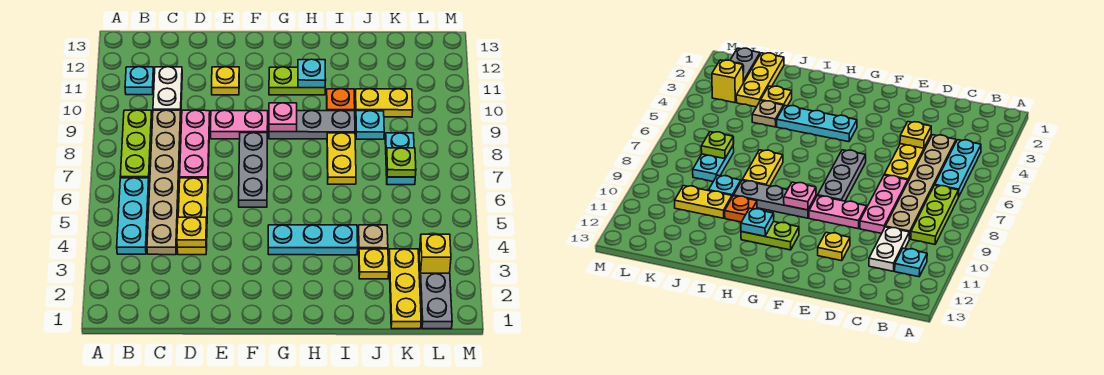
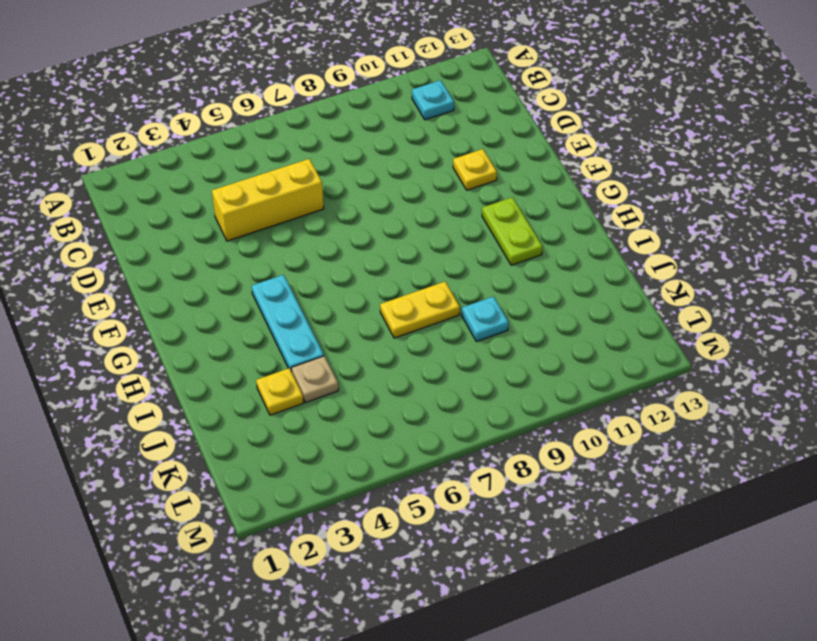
yellow brick D4:D6 level 1 -> yellow plate D4:D6 level 1
none -> cyan plate B4:B6 level 1
none -> lime plate B7:B9 level 1
none -> tan plate C4:C9 level 1

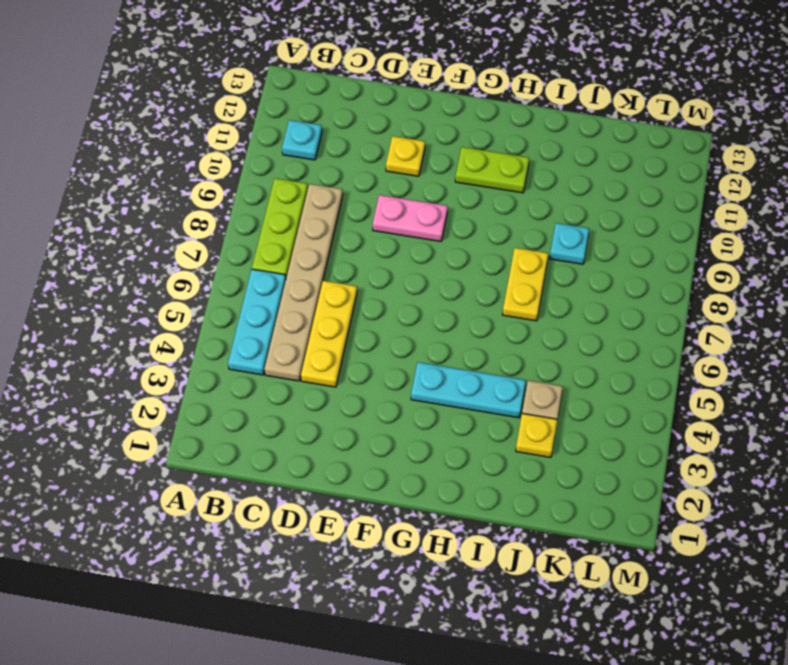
none -> white plate C10:C11 level 1
none -> pink plate D7:D9 level 1
none -> grey plate F6:F8 level 1

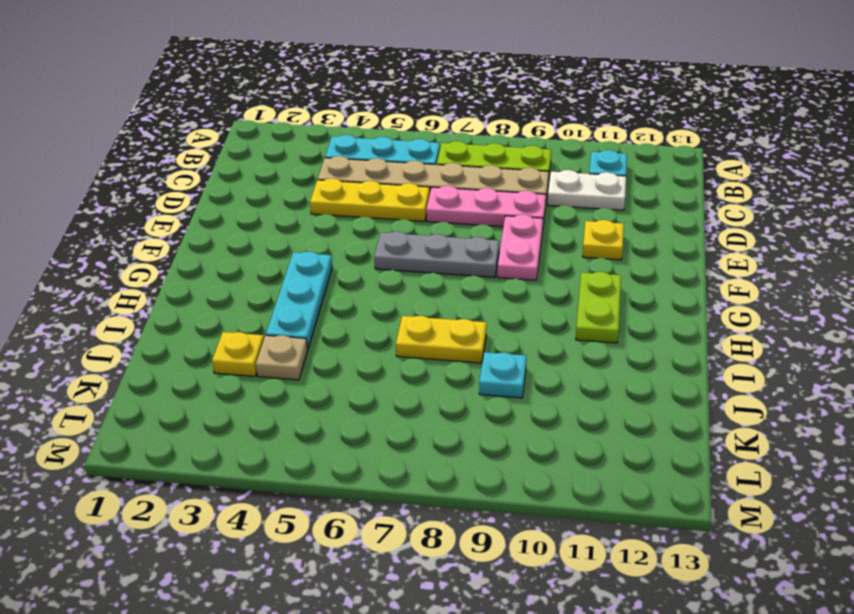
none -> grey plate G9:I9 level 1
none -> orange plate I10 level 1
none -> yellow plate J10:K10 level 1

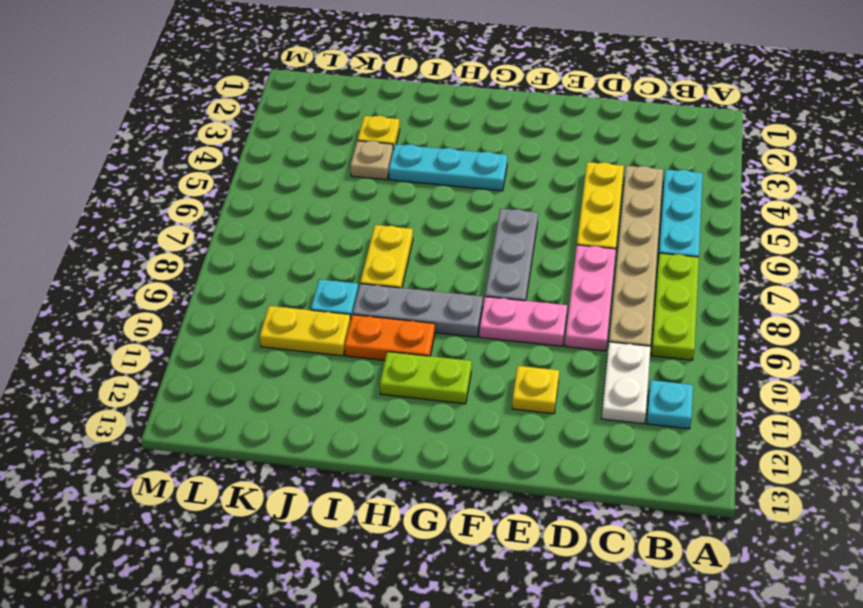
orange plate H10:I10 level 1 -> orange plate I10 level 1
none -> yellow plate K1:K3 level 1
none -> cyan plate K7:K8 level 1
none -> grey plate L1:L2 level 1

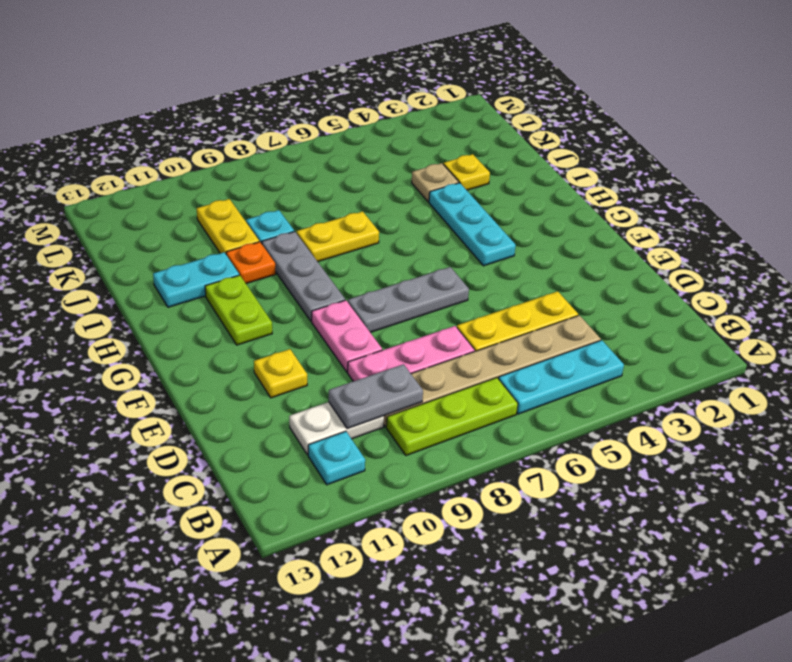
grey plate C9:C10 level 2 -> grey plate L1:L2 level 1
cyan plate I11:I12 level 1 -> cyan plate K7:K8 level 1
none -> yellow plate K1:K3 level 1
none -> yellow brick L3 level 1
none -> yellow plate D4 level 2

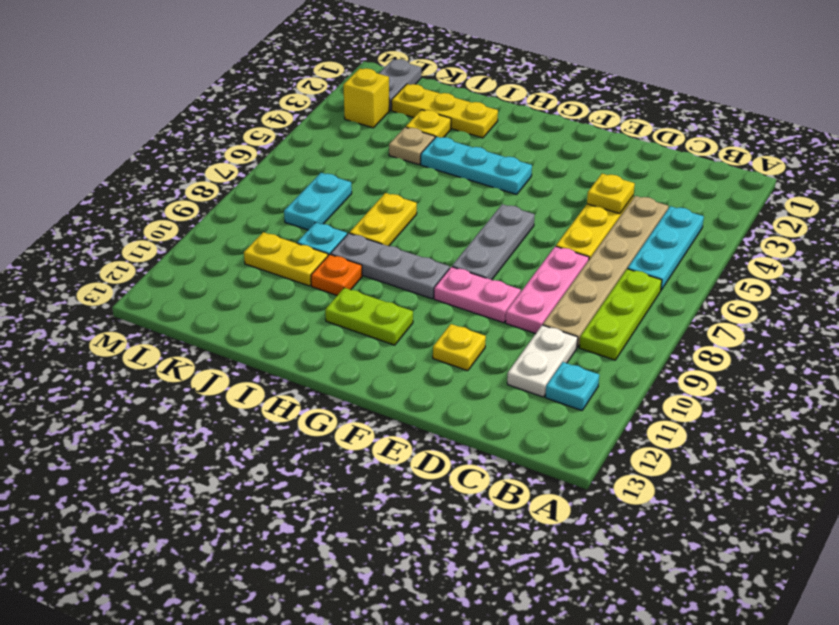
yellow plate I2:K2 level 1 -> yellow plate K1:K3 level 1
none -> pink plate G9 level 2
none -> cyan plate H11 level 2
none -> lime plate K7 level 2

